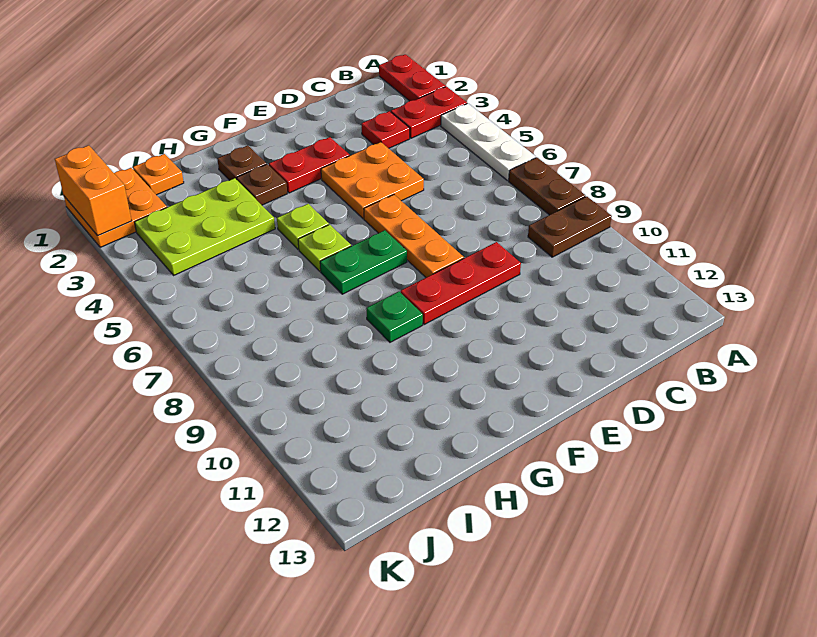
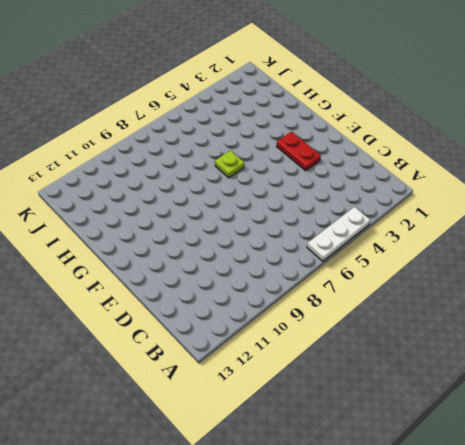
none -> red plate A1:A2 level 1
none -> red plate A3:B3 level 1
none -> brown plate A7:A8 level 1

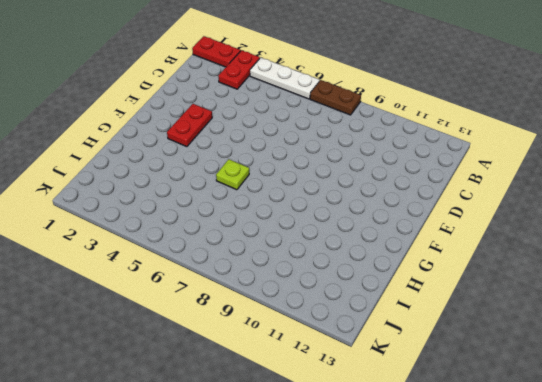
none -> brown plate A9:B9 level 1
none -> red plate C3 level 1
none -> orange plate D4:E5 level 1

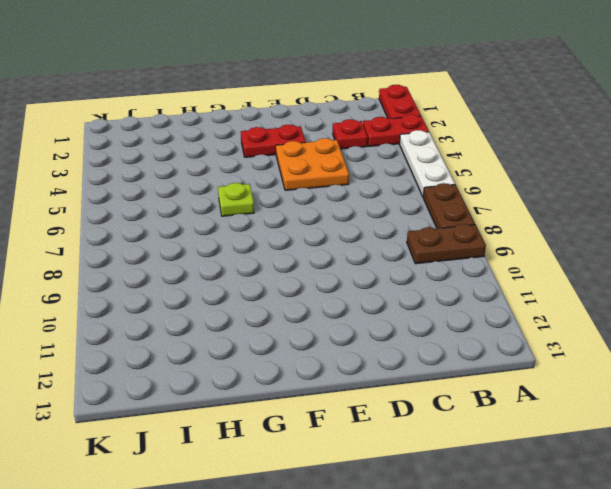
none -> red plate D9:F9 level 1
none -> orange plate E6:E8 level 1
none -> green plate F7:G7 level 1

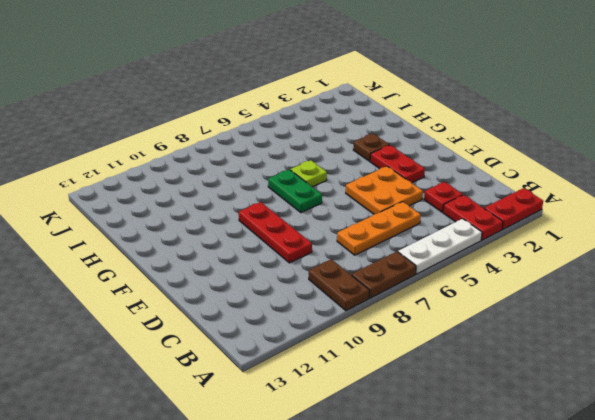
orange plate C5:C7 level 1 -> orange plate E6:E8 level 1
none -> brown plate G2 level 1
none -> lime plate G5 level 1
none -> green plate G9 level 1

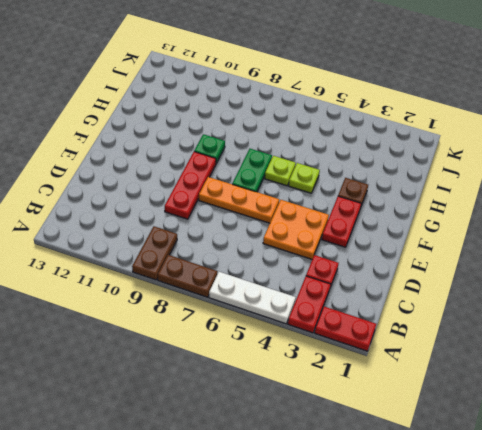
none -> brown plate G2 level 1
none -> lime plate H3:J4 level 1
none -> orange plate I1 level 1

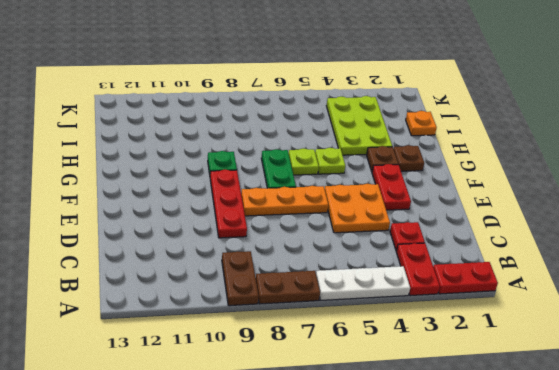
none -> orange plate J1:K2 level 1
none -> orange brick K1:K2 level 2

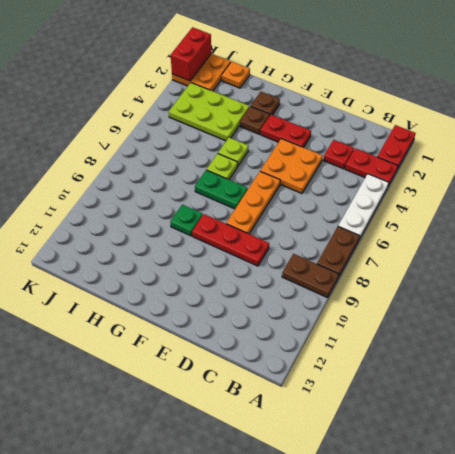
red brick K1:K2 level 2 -> orange brick K1:K2 level 2

